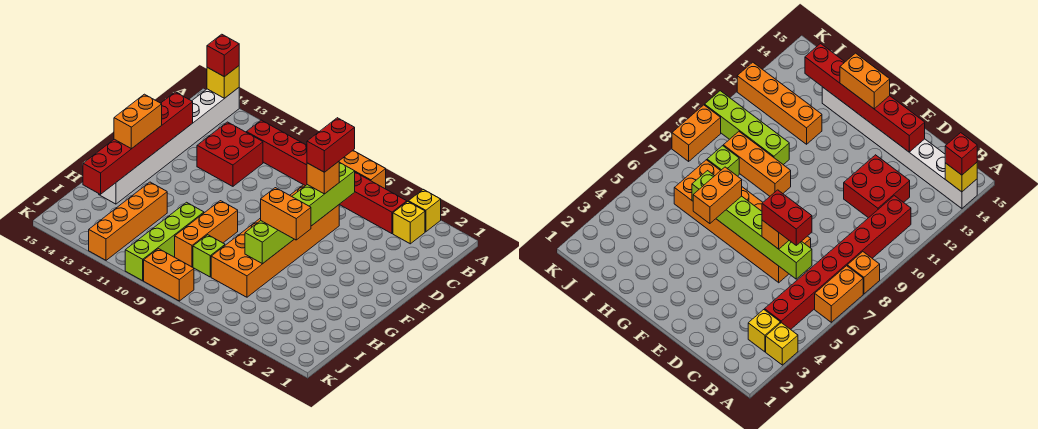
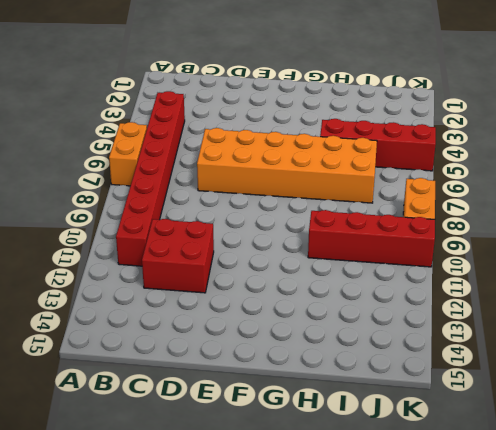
red brick H5:K5 level 1 -> none
red brick H10:K10 level 1 -> lime brick H10:K10 level 1
none -> yellow brick A3 level 1
none -> orange brick A8 level 1
none -> white brick A14:H14 level 1

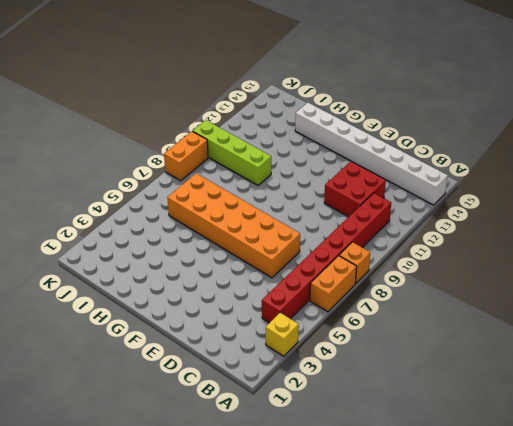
none -> yellow brick B3 level 1
none -> orange brick G9:I9 level 1
none -> orange brick H12:K12 level 1

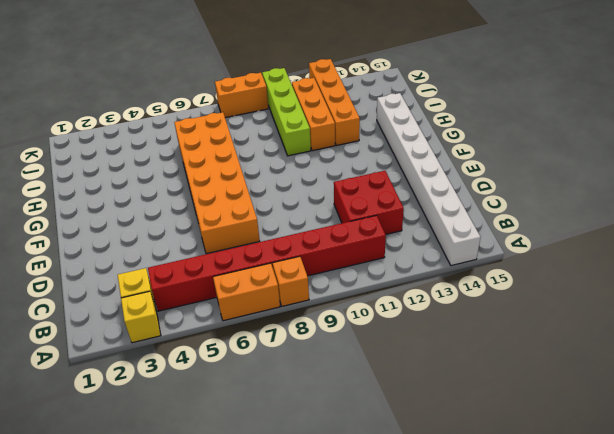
orange brick H11:J11 level 1 -> orange brick G9:I9 level 1
none -> lime brick I8 level 1
none -> yellow brick A14 level 2
none -> lime brick C6:H6 level 2

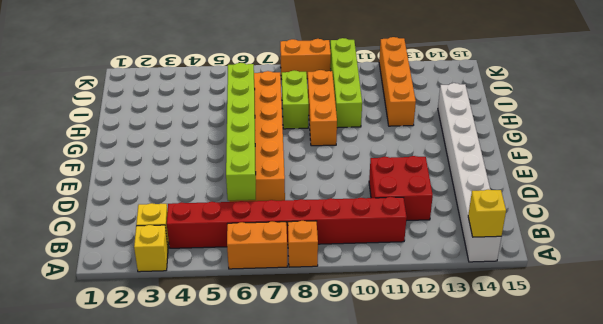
lime brick H8:I8 level 1 -> lime brick I8 level 1
none -> red brick D14:I14 level 2
none -> red brick A14 level 3
none -> orange brick D6 level 3

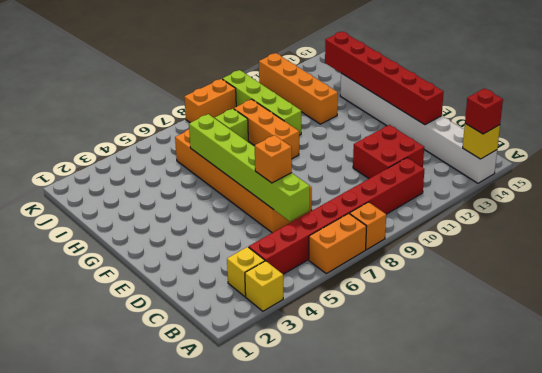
none -> orange brick F14:G14 level 3
none -> orange brick G5:G6 level 3
none -> red brick C6:D6 level 4

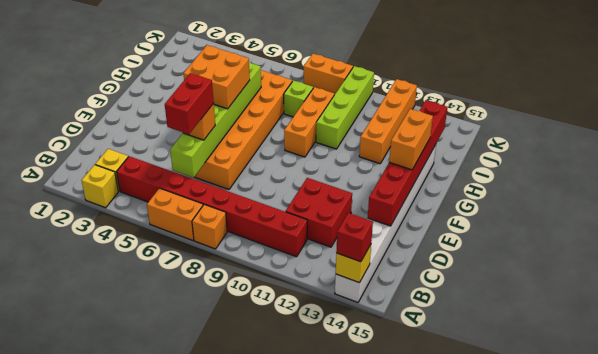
orange brick F5:G6 level 3 -> orange brick G5:G6 level 3

